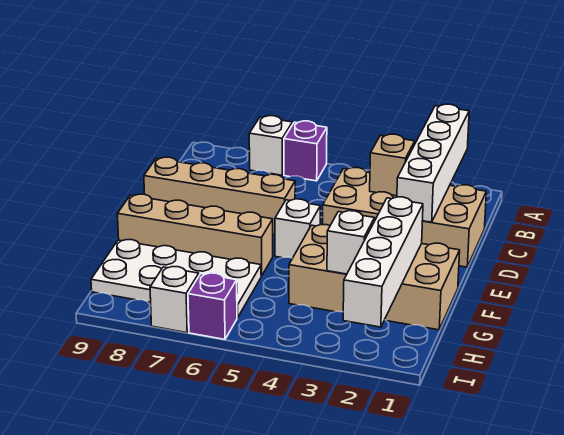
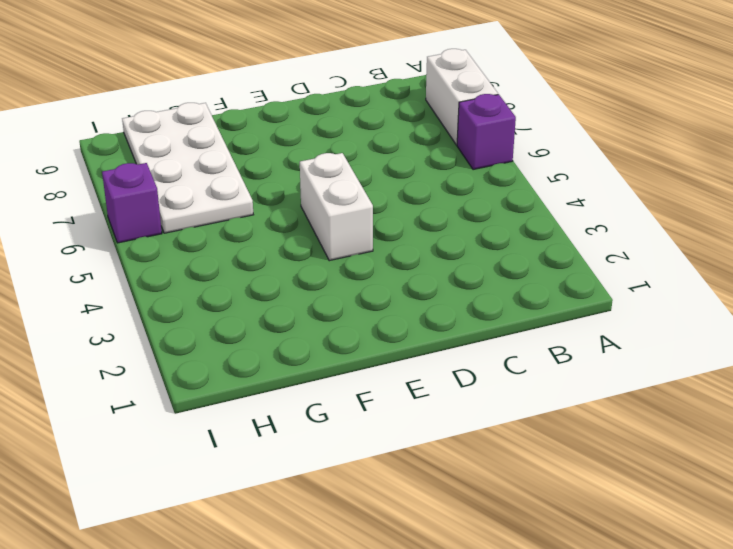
white brick A7:A8 level 1 -> white brick A7 level 1
white brick E4:E5 level 1 -> white brick E5 level 1
none -> tan brick C1:D4 level 1
none -> tan brick D6:D9 level 1
none -> tan brick F1:G4 level 1

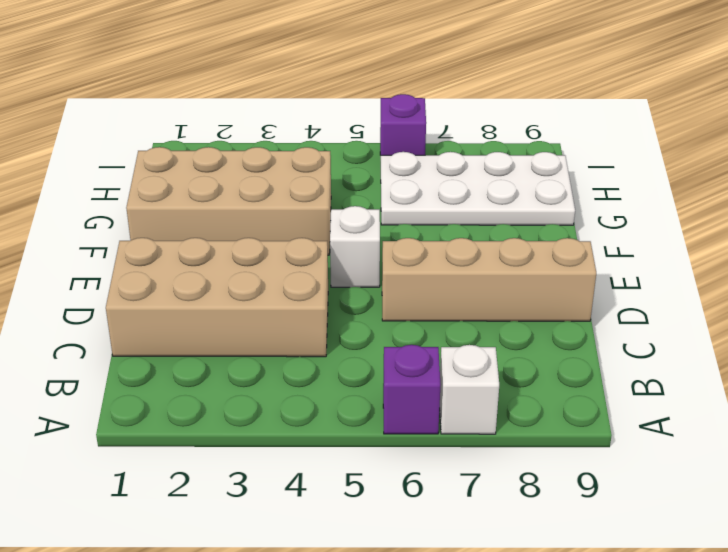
none -> tan brick F6:F9 level 1
none -> white brick I7 level 1
none -> white brick A2:D2 level 2

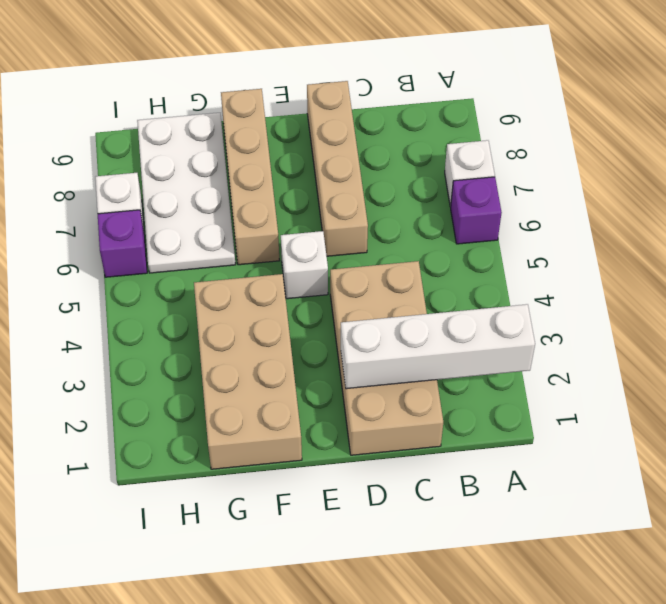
none -> tan brick C3 level 2
none -> white brick F2:I2 level 2
none -> white brick G3 level 2

